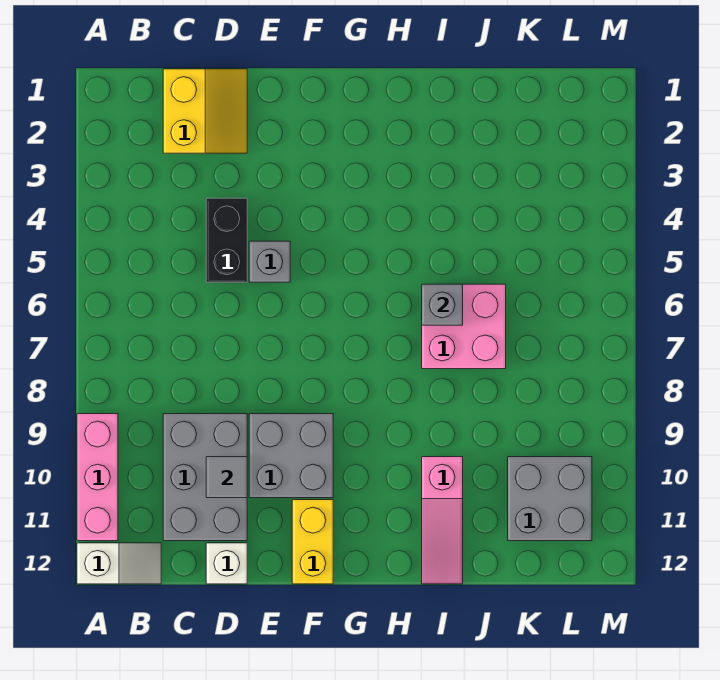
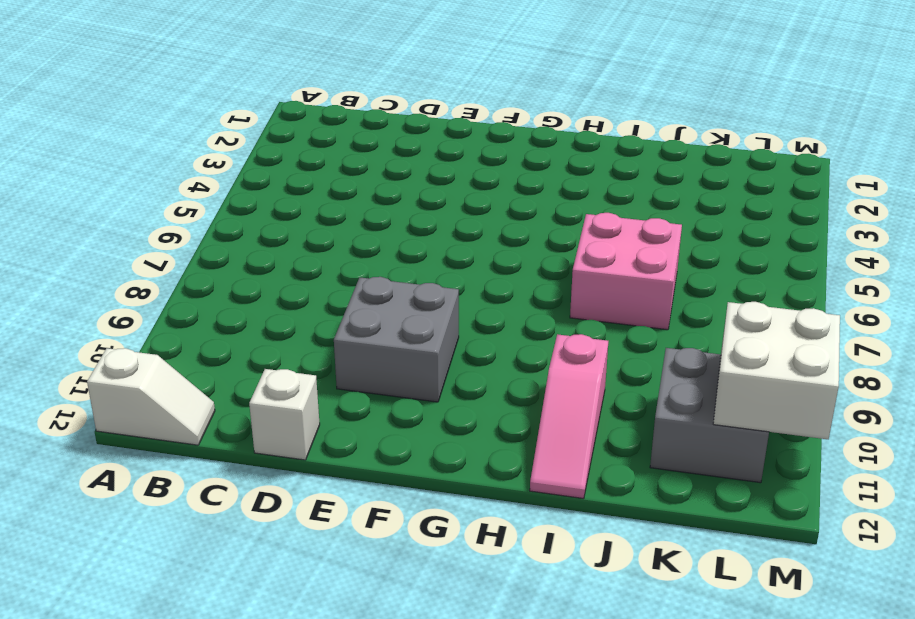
white brick L10:M11 level 2 -> none
none -> pink brick A9:A11 level 1
none -> yellow slope C1:D2 level 1 top C
none -> grey brick C9:D11 level 1

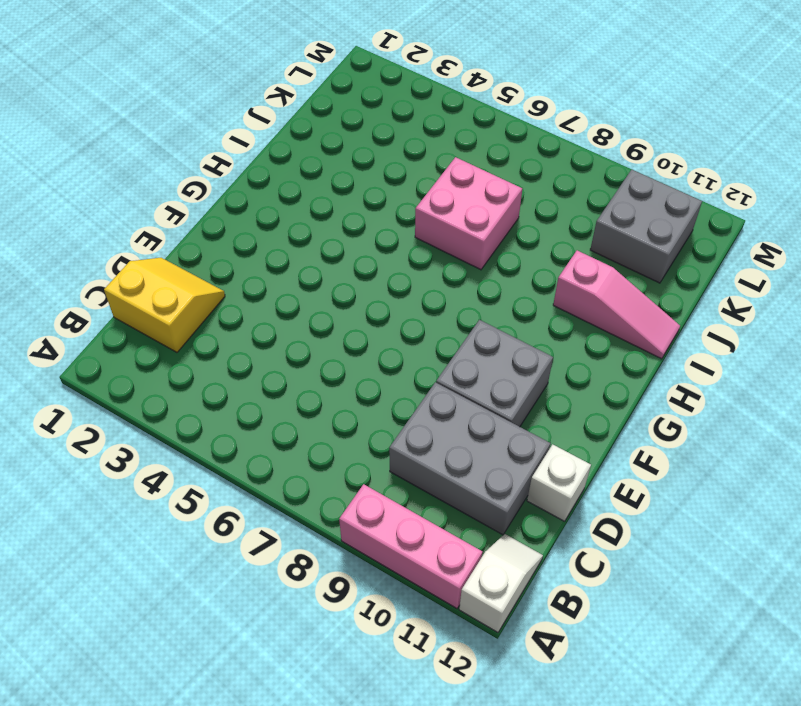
none -> black brick D4:D5 level 1
none -> grey brick E5 level 1
none -> yellow brick F11:F12 level 1

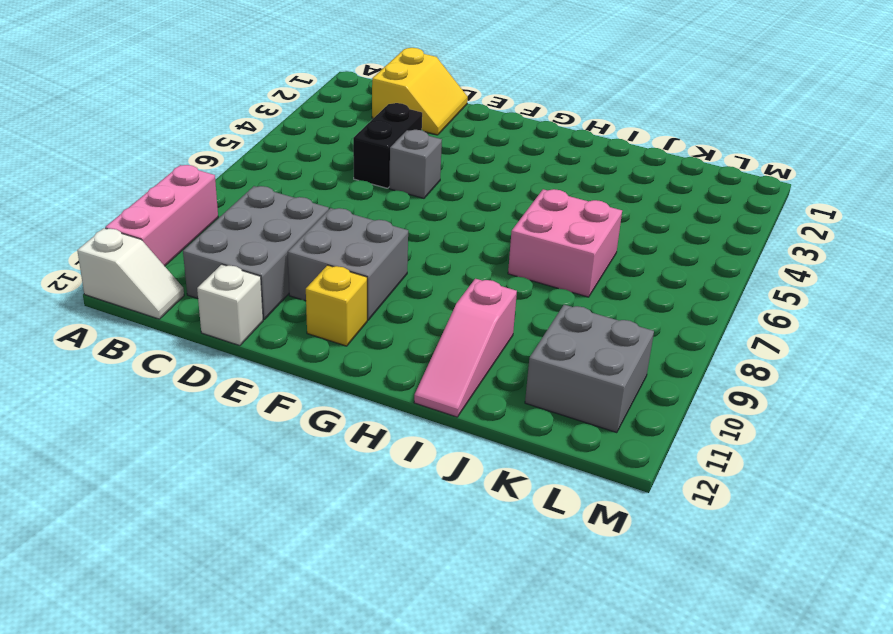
yellow brick F11 level 1 -> yellow brick F11:F12 level 1
none -> grey tile D10 level 2
none -> grey brick I6 level 2

